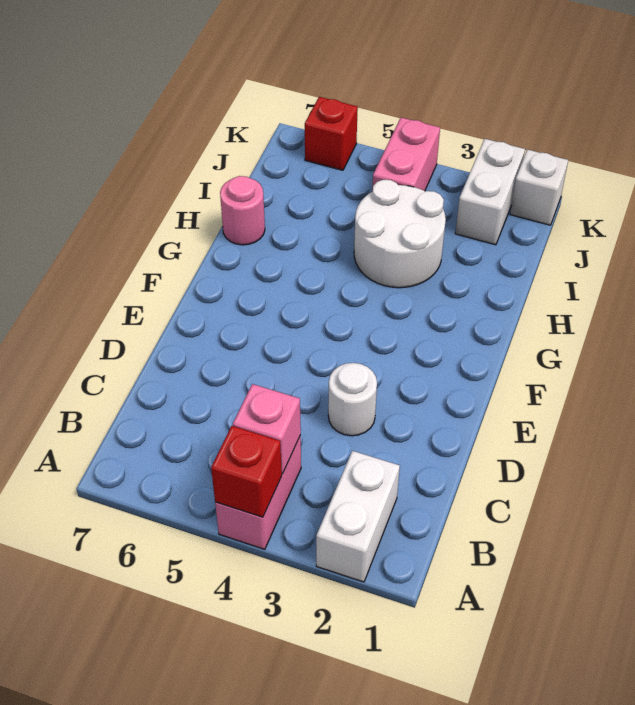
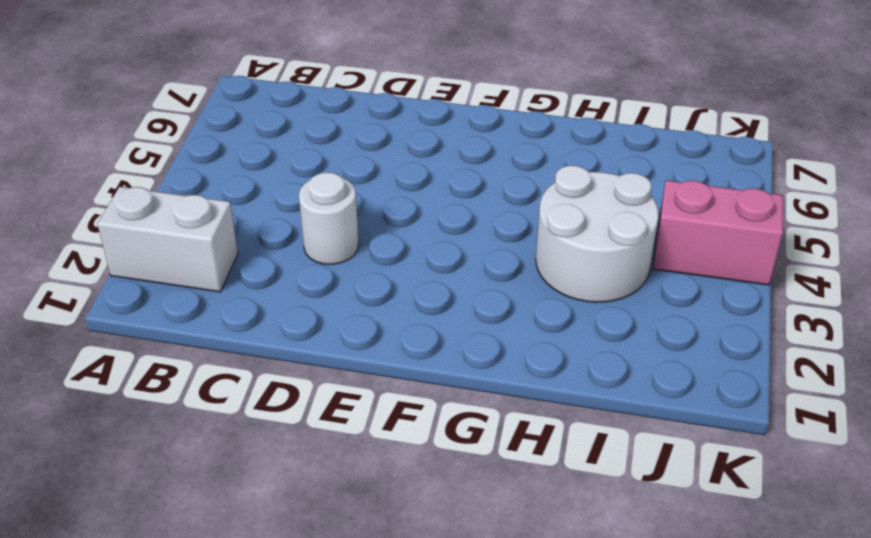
none -> pink brick A4:B4 level 1
none -> pink round brick H7 level 1

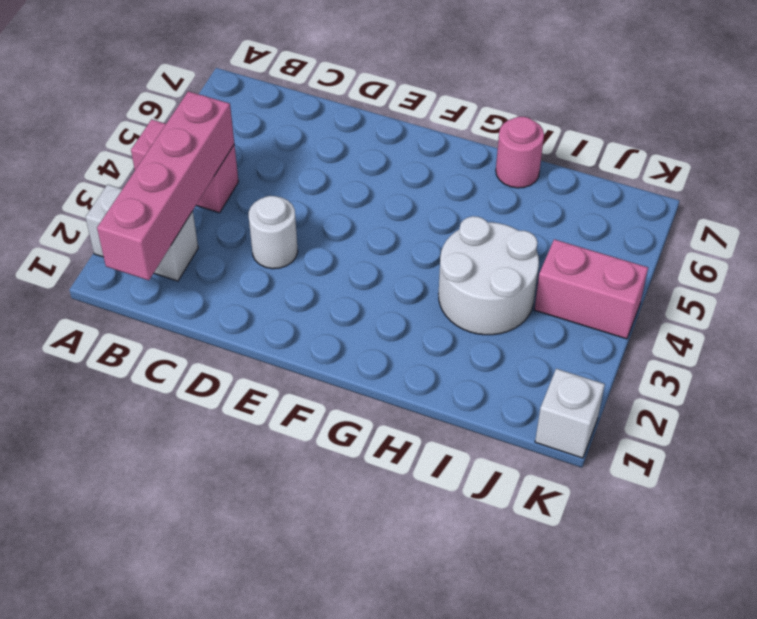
pink brick B1:B4 level 2 -> pink brick B4 level 2
none -> white brick J2:K2 level 1
none -> red brick K6 level 1

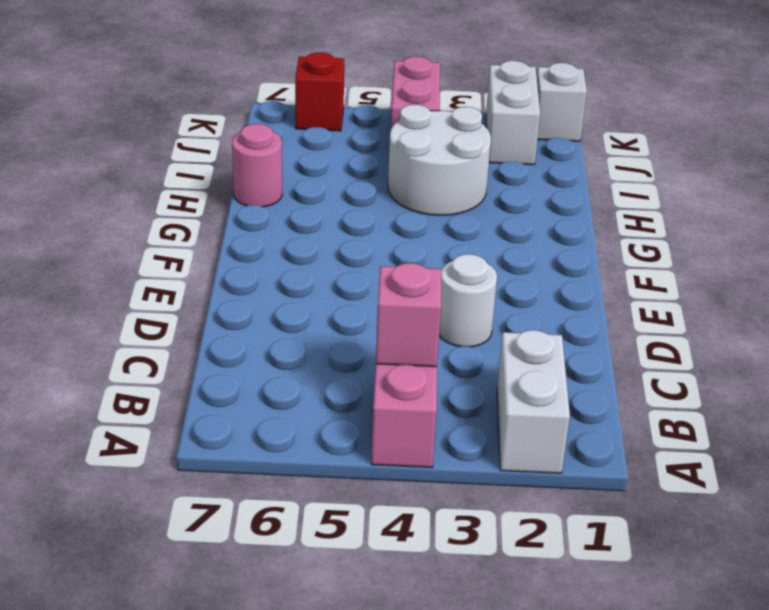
none -> red brick A4 level 2

